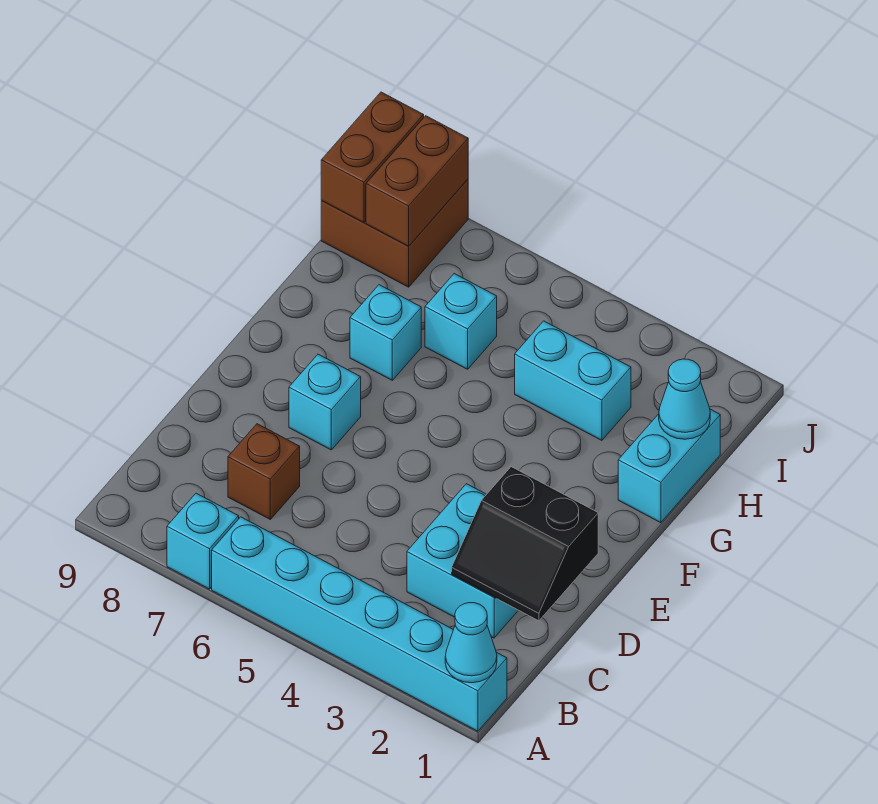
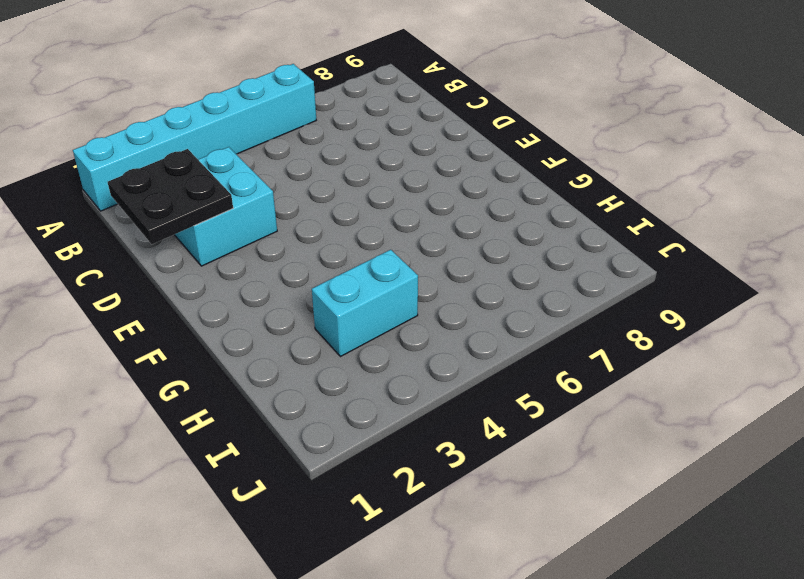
black plate C1:D2 level 2 -> black slope C1:D2 level 2 top D
none -> cyan brick A7 level 1
none -> brown brick C7 level 1
none -> cyan brick E7 level 1

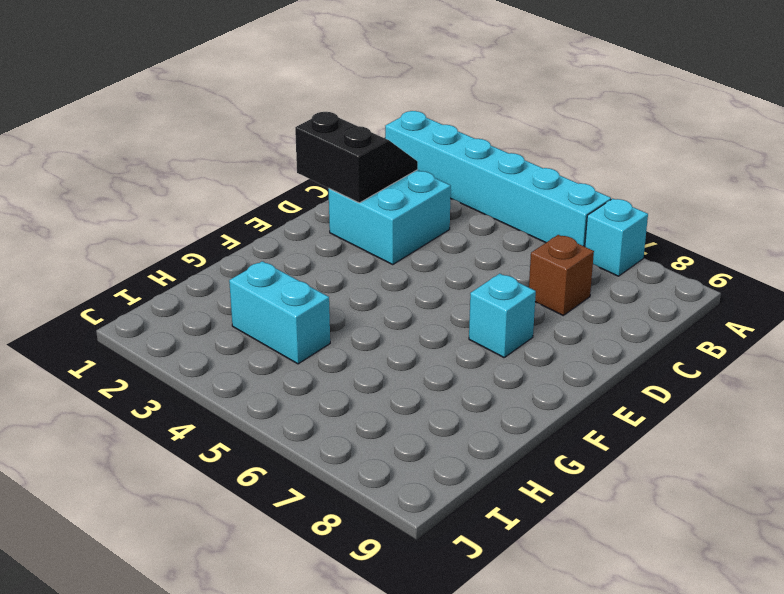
none -> cyan brick G1:H1 level 1
none -> cyan brick G7 level 1
none -> cyan brick H6 level 1

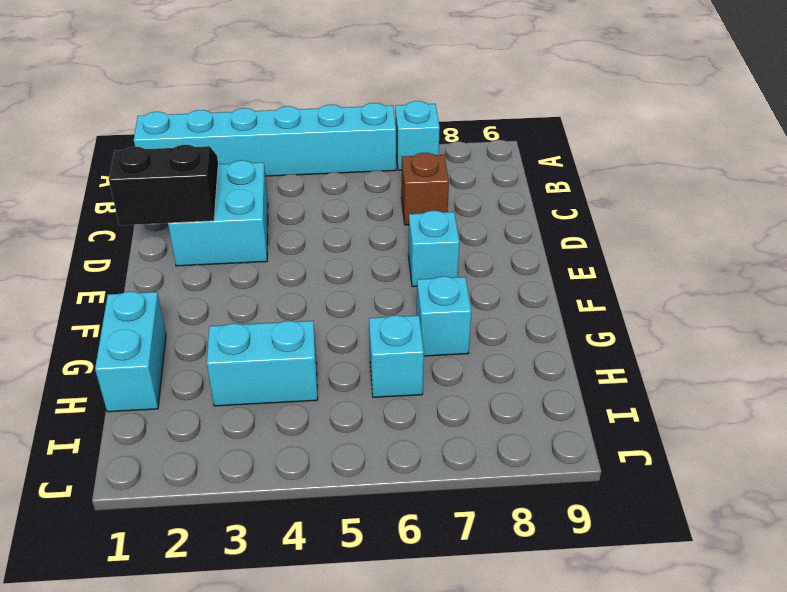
none -> brown brick I8:J9 level 1
none -> cyan cone A1 level 2
none -> cyan cone H1 level 2

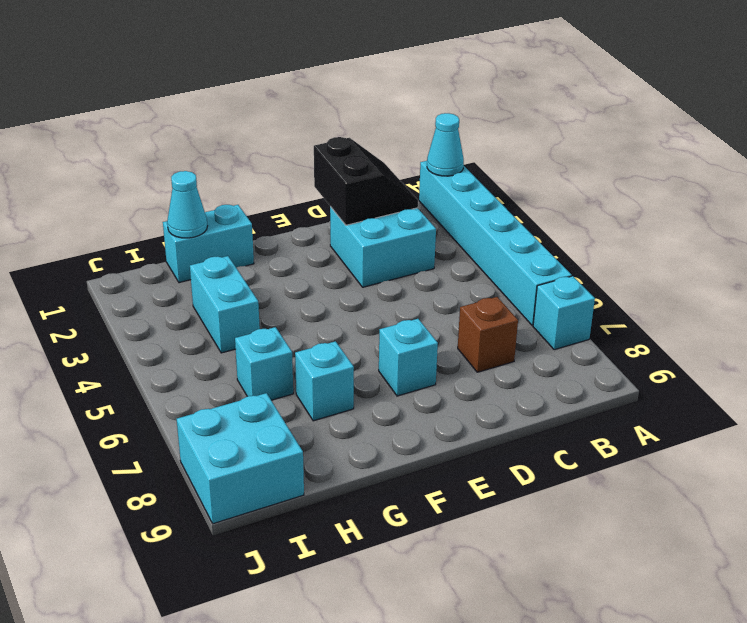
cyan brick I8:J9 level 1 -> brown brick I8:J9 level 1
none -> brown brick I8:J8 level 2
none -> brown brick I9:J9 level 2

